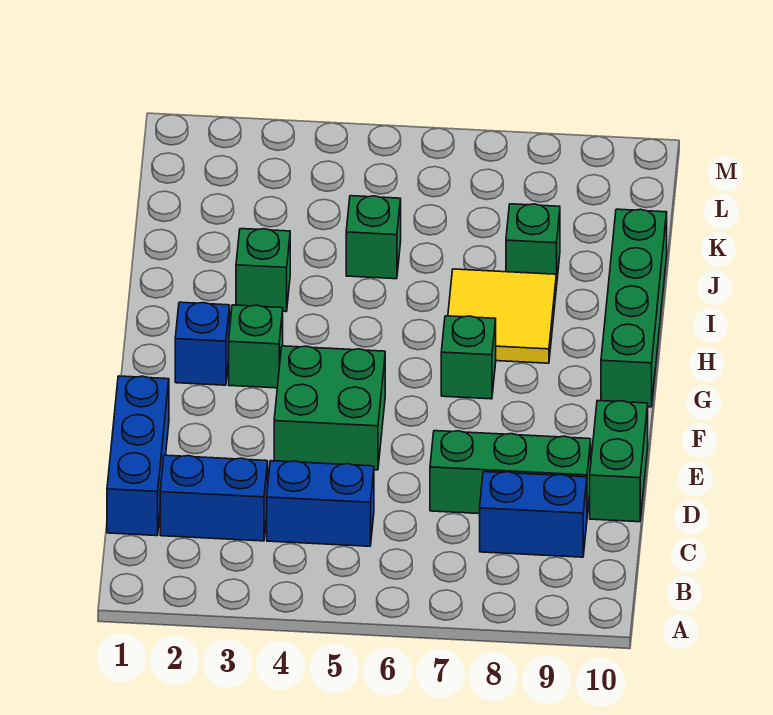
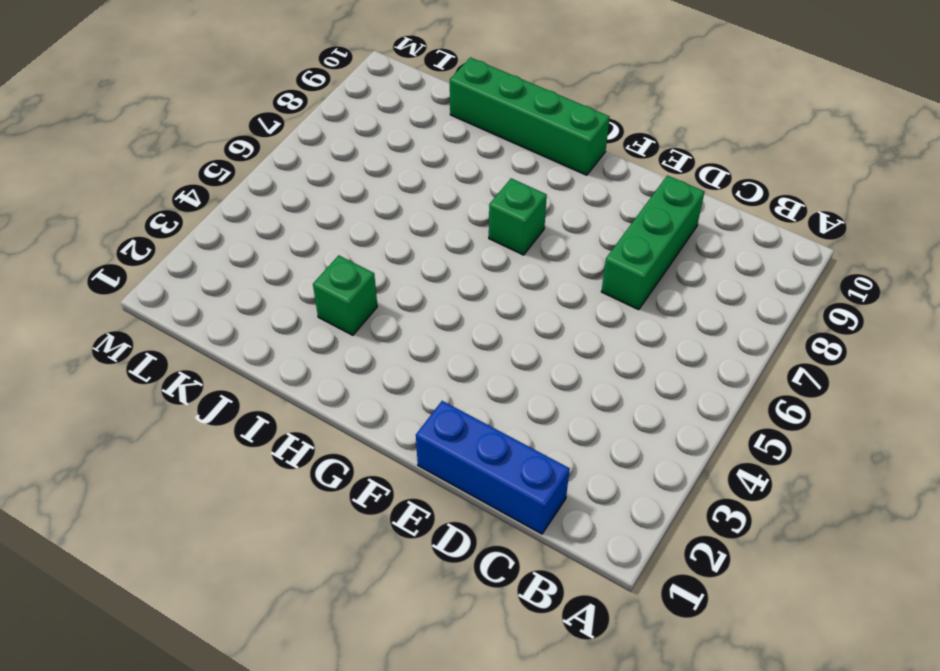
none -> blue brick C2:C3 level 1
none -> blue brick C4:C5 level 1
none -> blue brick C8:C9 level 1

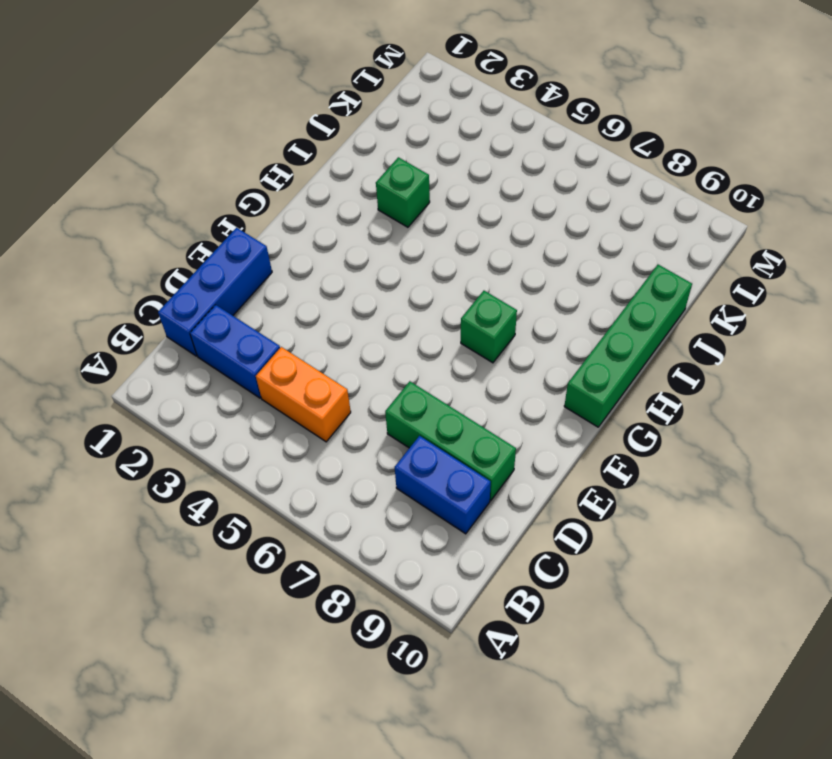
orange brick C4:C5 level 1 -> blue brick C4:C5 level 1
none -> green brick D10:E10 level 1
none -> green brick E4:F5 level 1
none -> blue brick G2 level 1

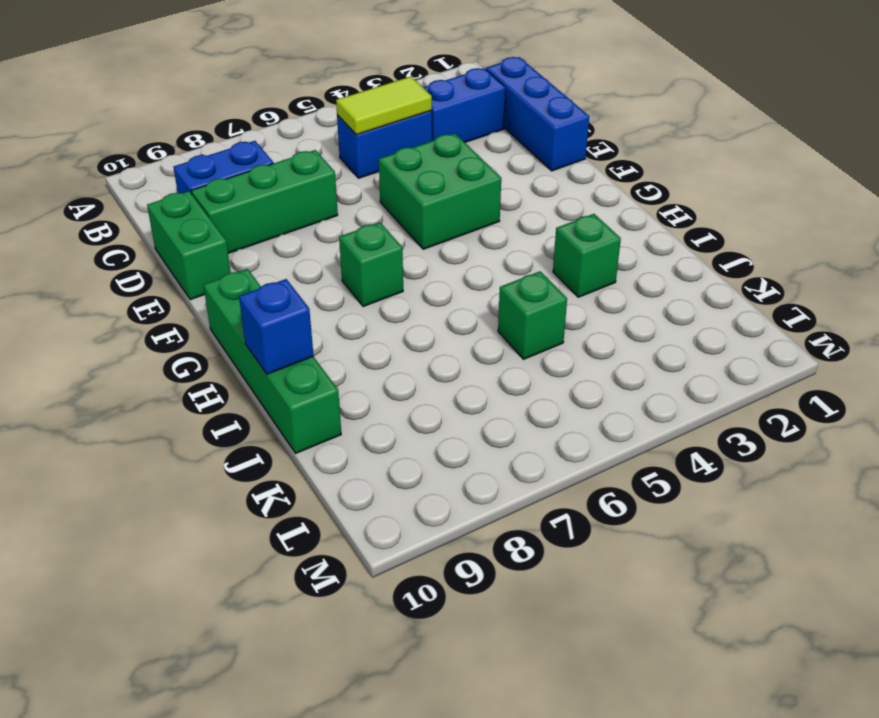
lime tile C4:C5 level 2 -> none
blue brick I10 level 2 -> blue brick G2 level 1
none -> green brick G3 level 1
none -> yellow tile H7:I8 level 1
none -> green brick J8 level 1

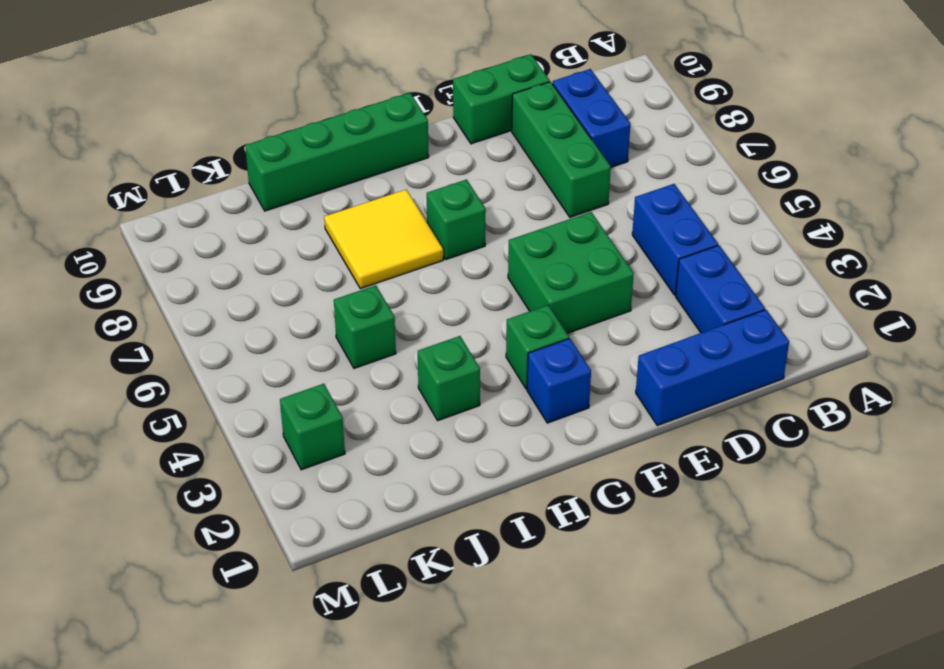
green brick L3 level 1 -> green brick J8 level 1

